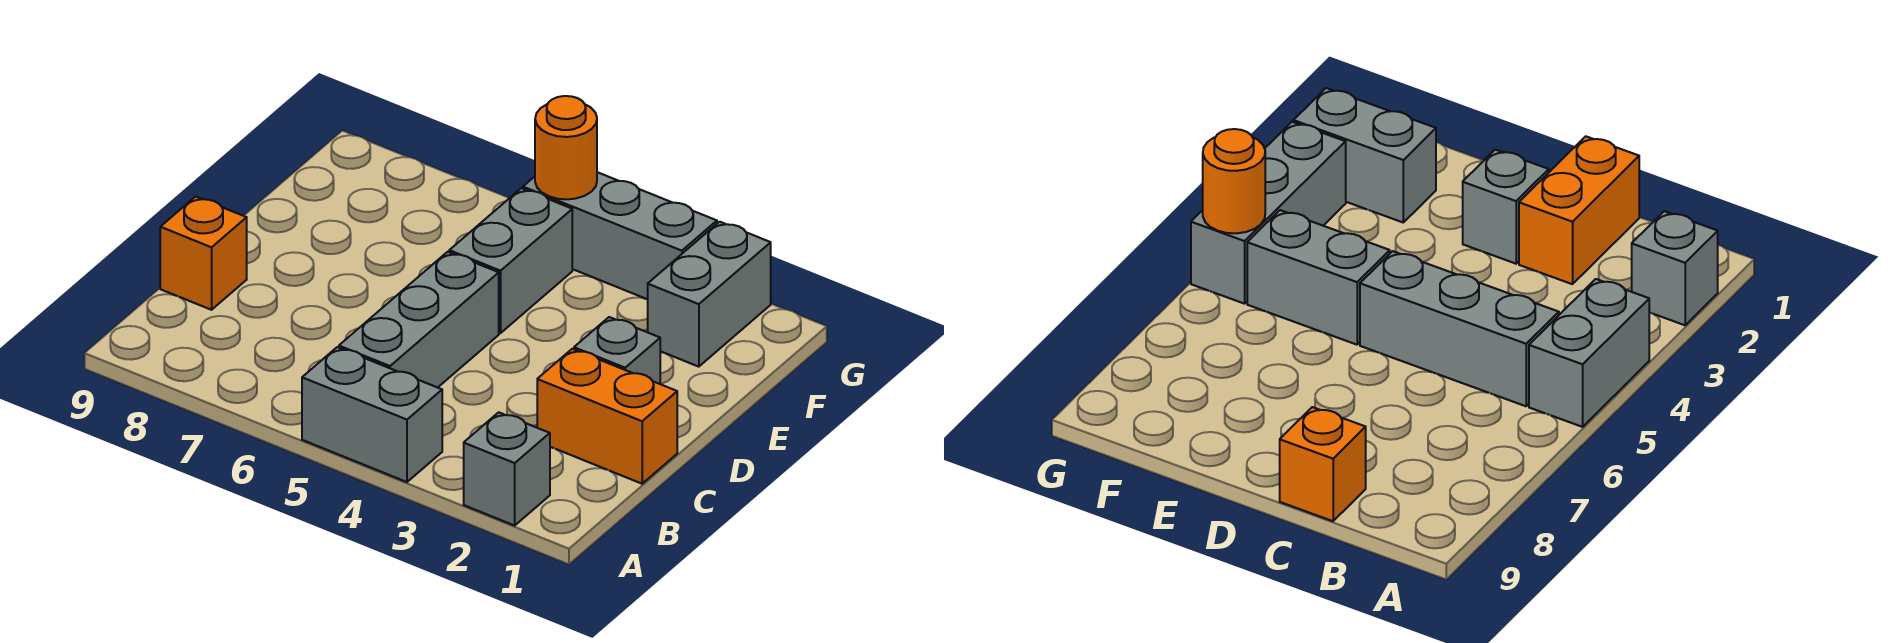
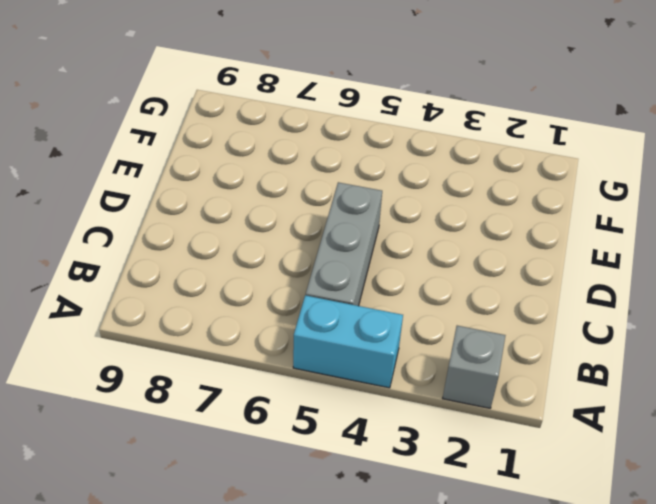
cyan brick A4:A5 level 1 -> grey brick A4:A5 level 1
none -> orange brick C1:C2 level 1
none -> orange brick C9 level 1

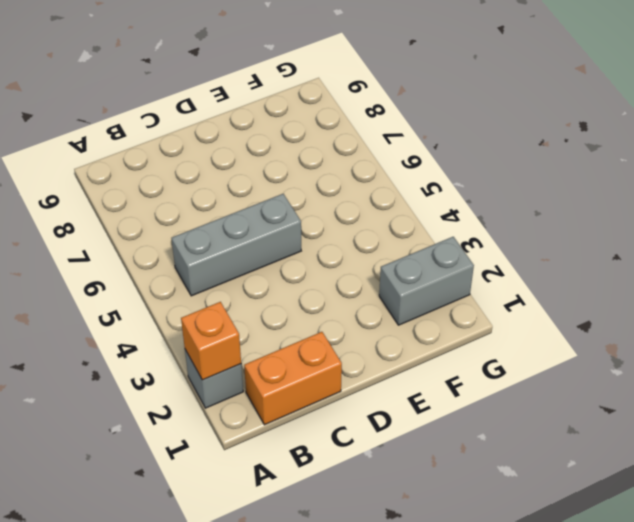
orange brick A2 level 2 -> orange brick C9 level 1
orange brick B1:C1 level 1 -> orange brick C1:C2 level 1
none -> grey brick A4:A5 level 1
none -> grey brick D2 level 1

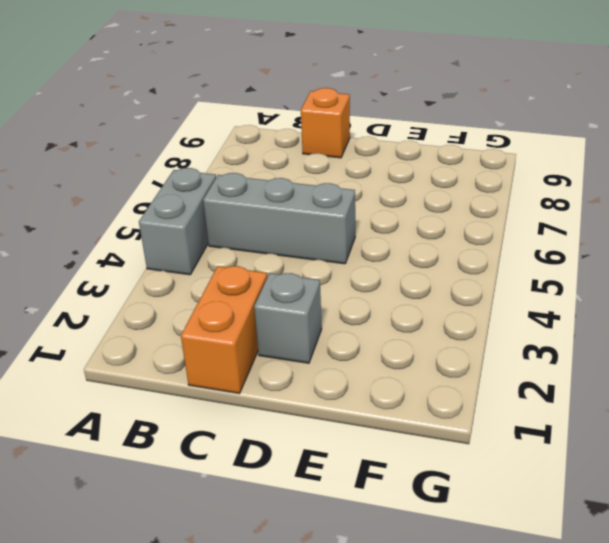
none -> grey brick A2 level 1
none -> grey brick E5:F5 level 1

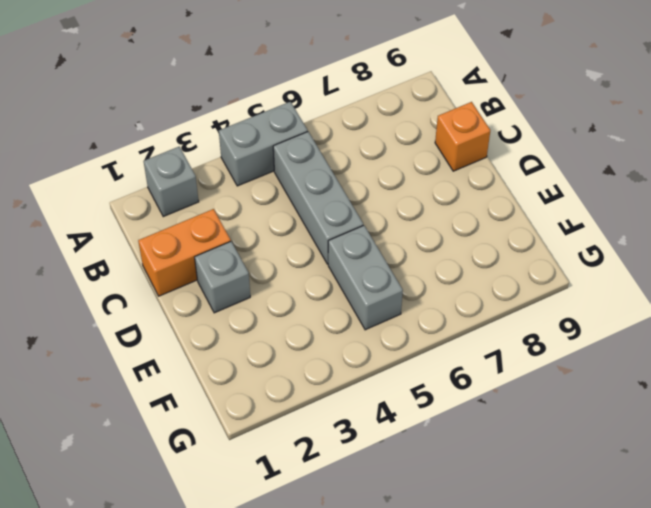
none -> grey brick F2:G2 level 1
none -> grey brick G3:G5 level 1

